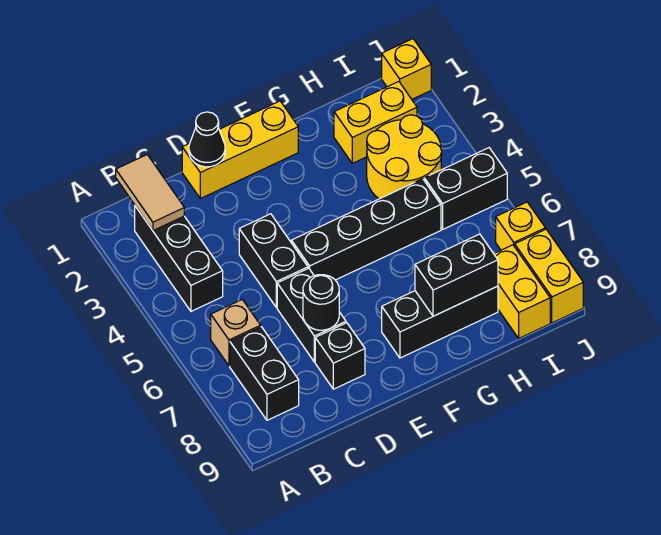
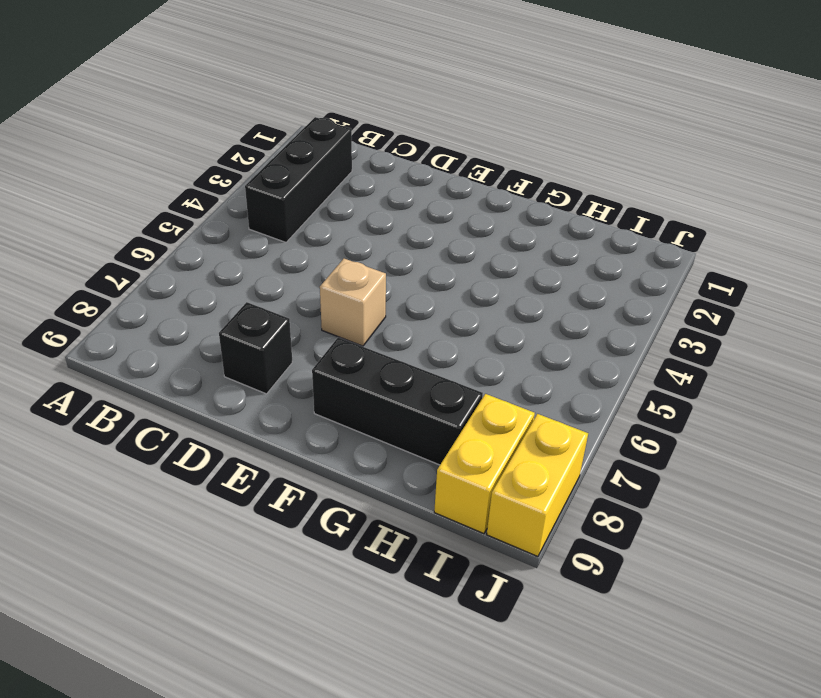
tan brick E6 level 1 -> tan brick B6 level 1
none -> black brick B7:B8 level 1
none -> yellow brick D1:F1 level 1
none -> black brick D4:D5 level 1

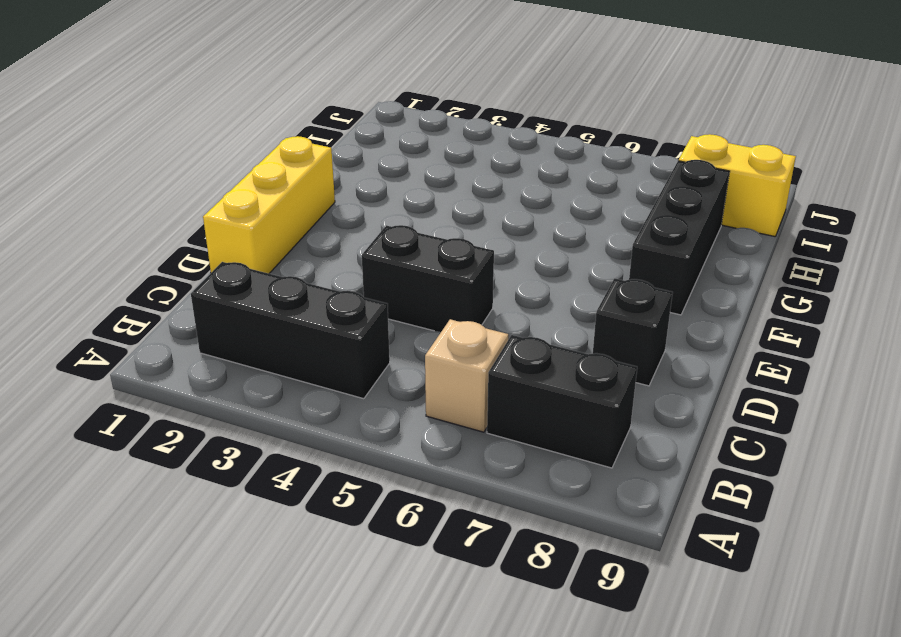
none -> black brick D6:D7 level 1
none -> black brick E5:H5 level 1
none -> yellow brick H2:I2 level 1

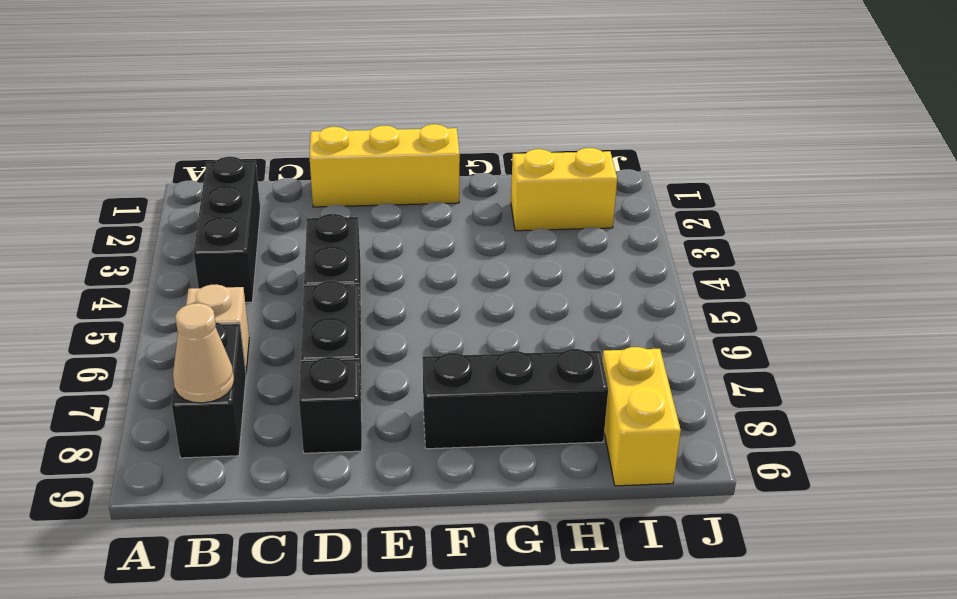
tan cone B8 level 2 -> none
none -> black brick E5:H5 level 1
none -> yellow round brick H3:I4 level 1
none -> black brick I5:J5 level 1

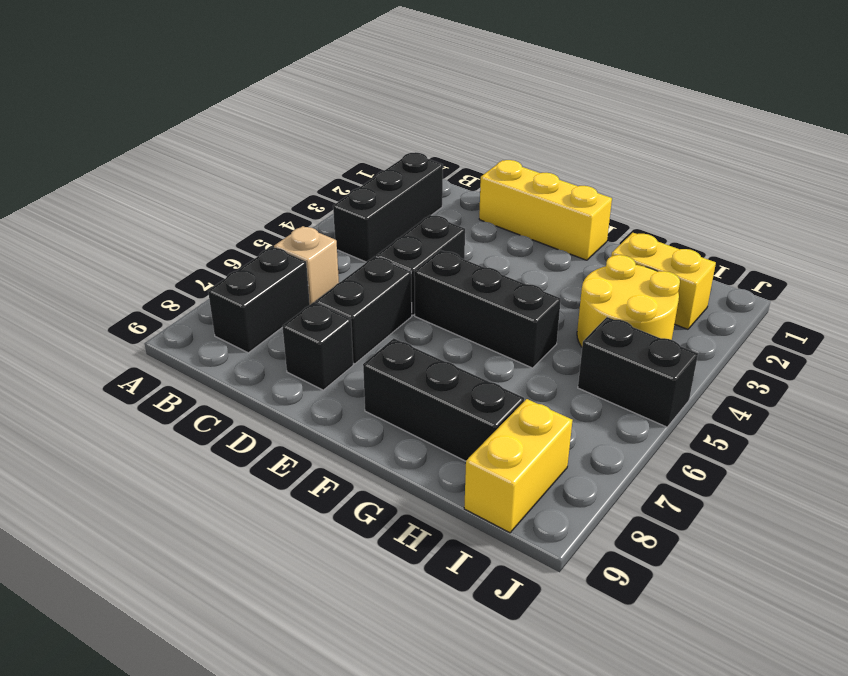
black brick E5:G5 level 1 -> black brick E5:H5 level 1
none -> yellow brick J1 level 1
none -> yellow brick J7 level 1
none -> yellow brick J8:J9 level 1

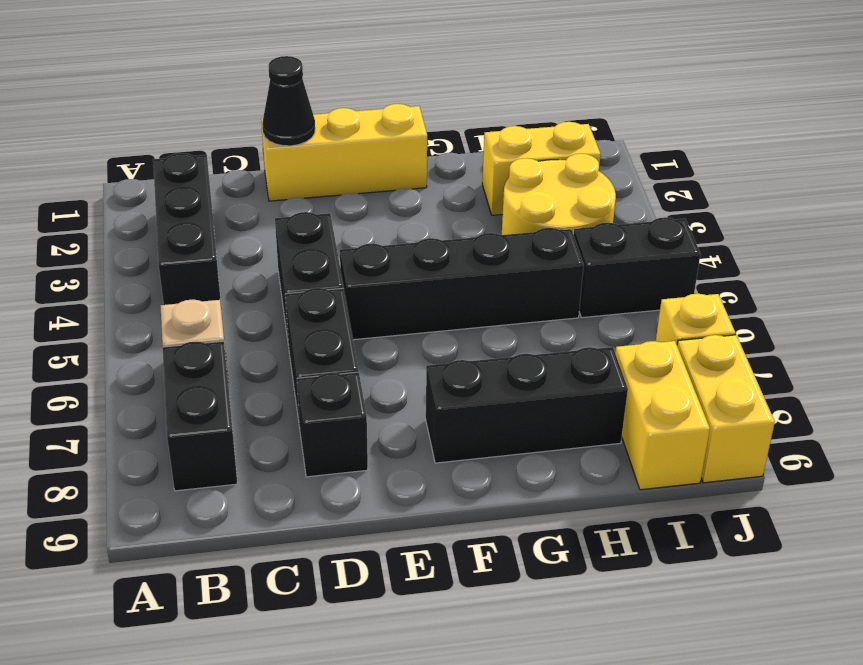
none -> yellow brick J1 level 1
none -> tan tile B1:B2 level 2
none -> black round brick D7 level 2

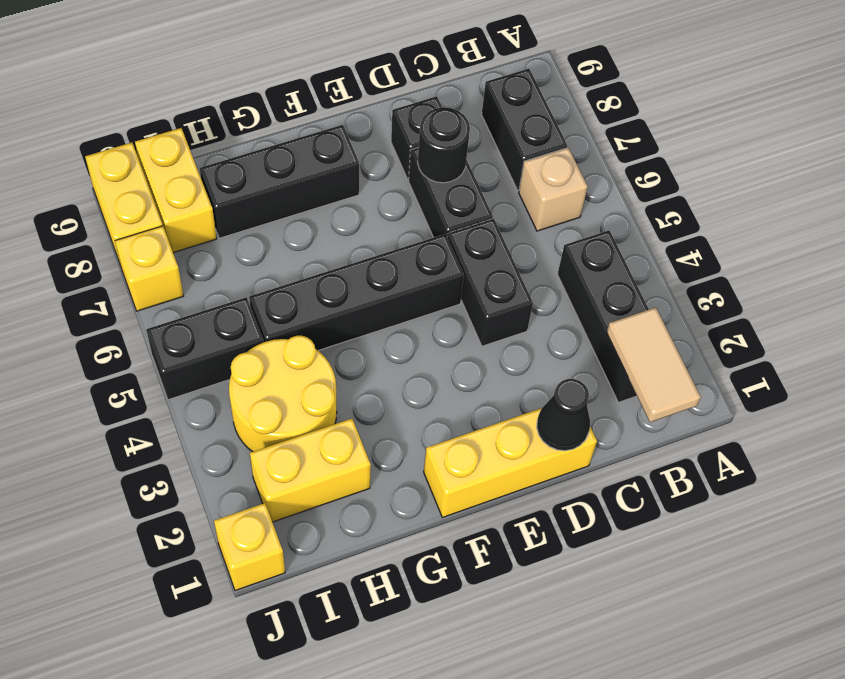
none -> black brick G8:H8 level 2

